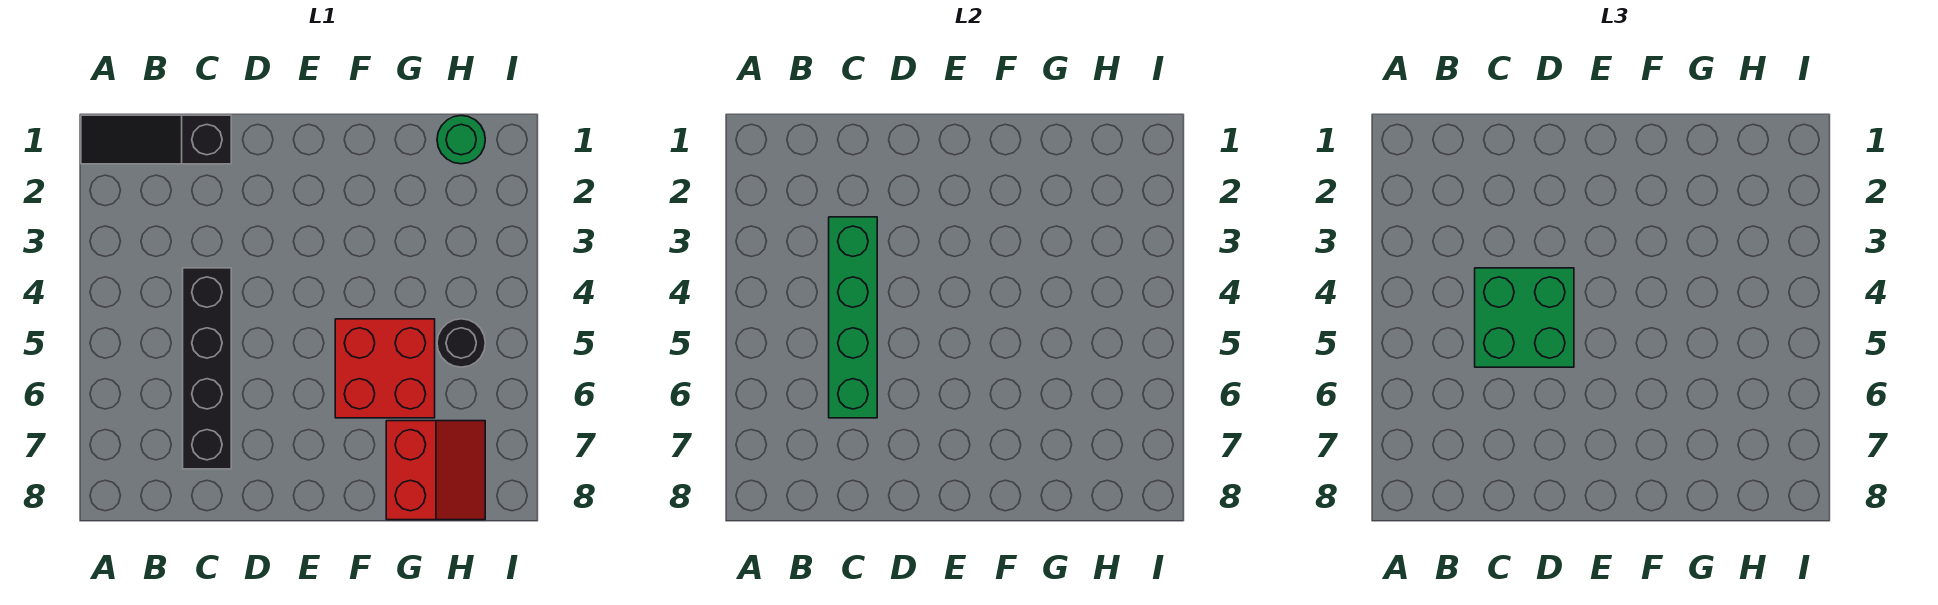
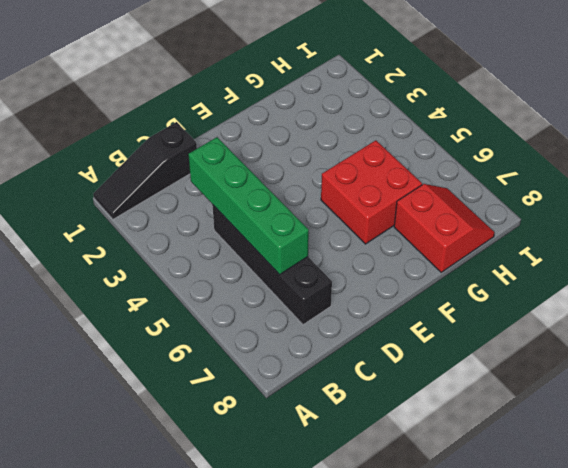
none -> green round brick H1 level 1
none -> black round brick H5 level 1

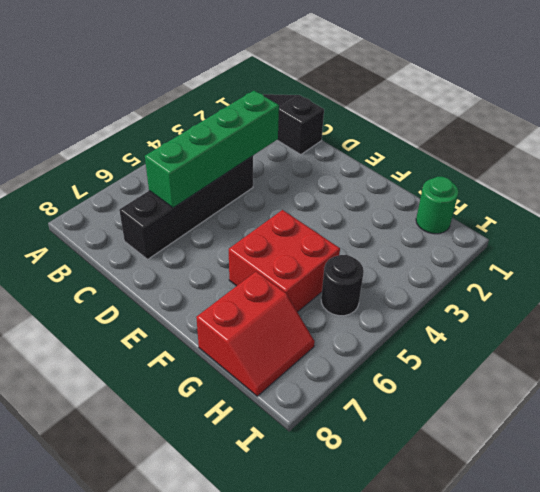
none -> green brick C4:D5 level 3

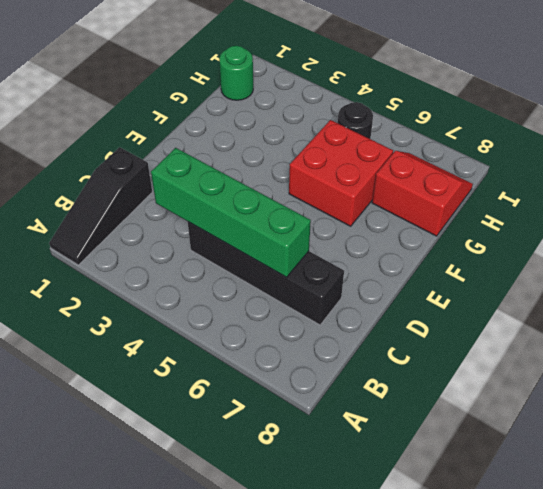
none -> green brick C4:D5 level 3

